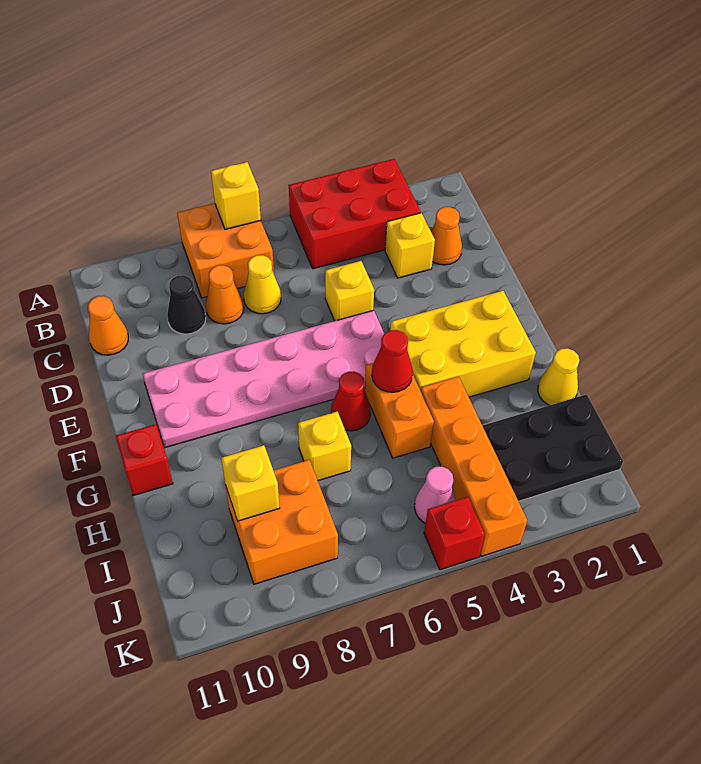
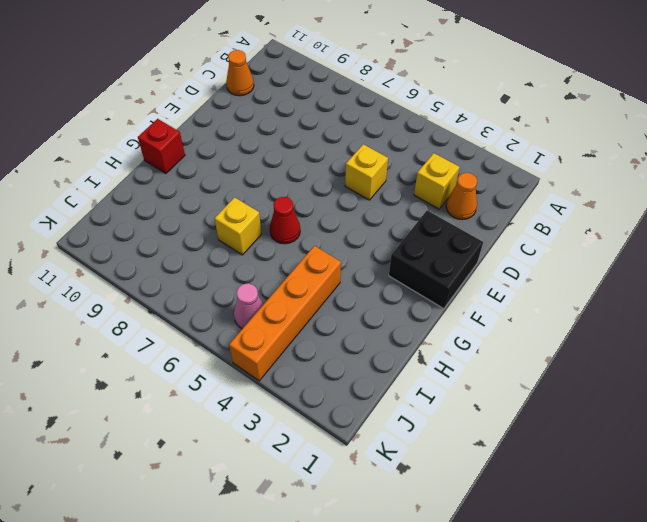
black brick E1:F2 level 1 -> yellow brick F2:G4 level 1
none -> red brick A3:B5 level 1
none -> orange brick A7:B8 level 1
none -> yellow cone C7 level 1

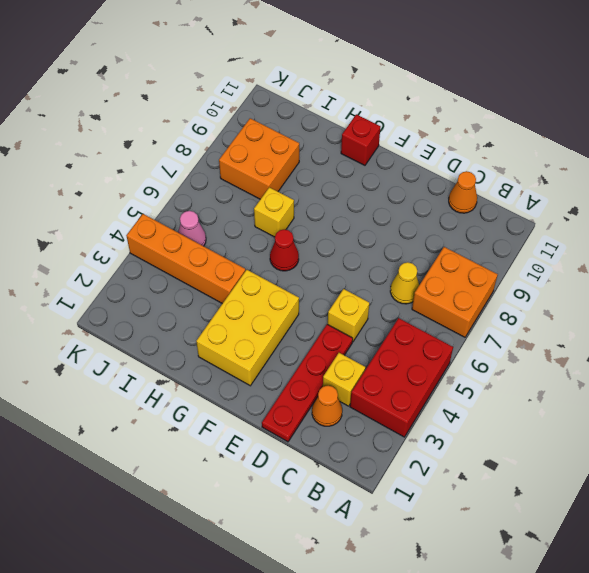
red plate D1:D4 level 1 -> none
none -> orange cone C8 level 1
none -> black cone C9 level 1
none -> pink plate E5:F10 level 1

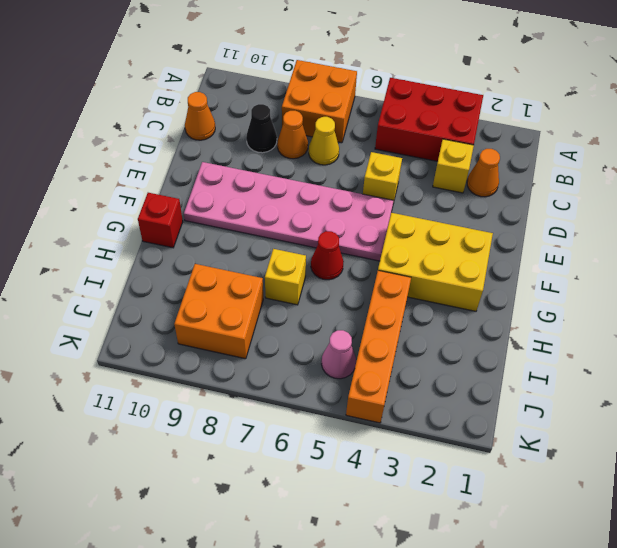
none -> orange brick G5:H5 level 1
none -> yellow cone H1 level 1
none -> black plate I1:J3 level 1

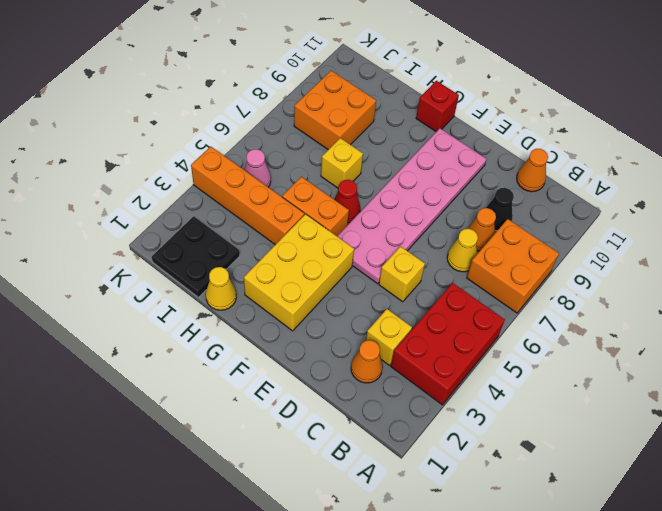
black plate I1:J2 level 1 -> black plate I1:J3 level 1
none -> red brick K5 level 1
none -> yellow brick A7 level 2
none -> red cone G5 level 2

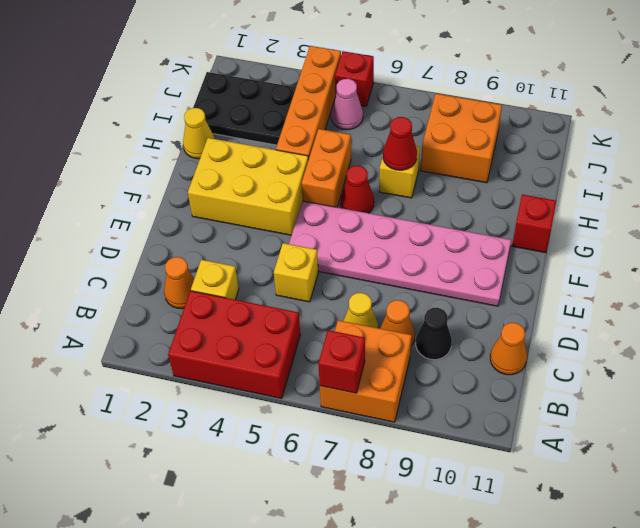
red brick A7 level 2 -> yellow brick A7 level 2
red cone H7 level 2 -> red cone G5 level 2
none -> yellow brick I9 level 2

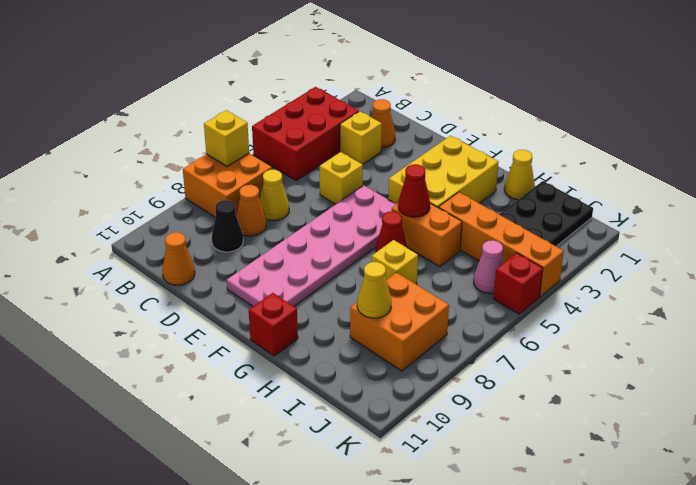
yellow cone I9 level 2 -> yellow brick I9 level 2

